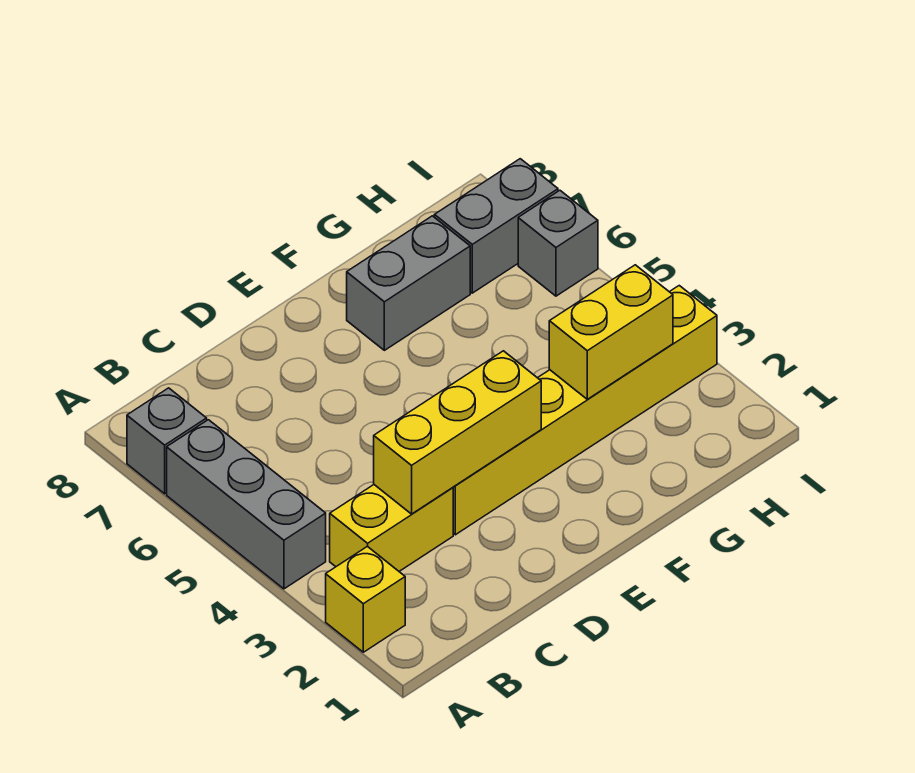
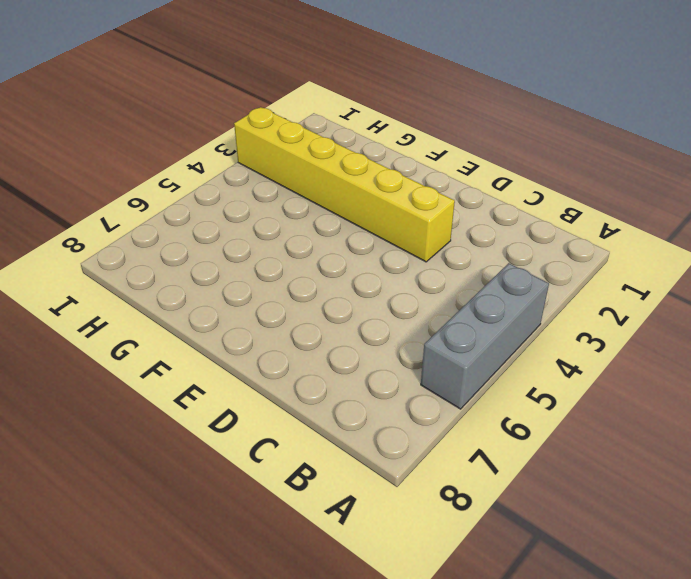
none -> yellow brick A2 level 1
none -> grey brick A7 level 1

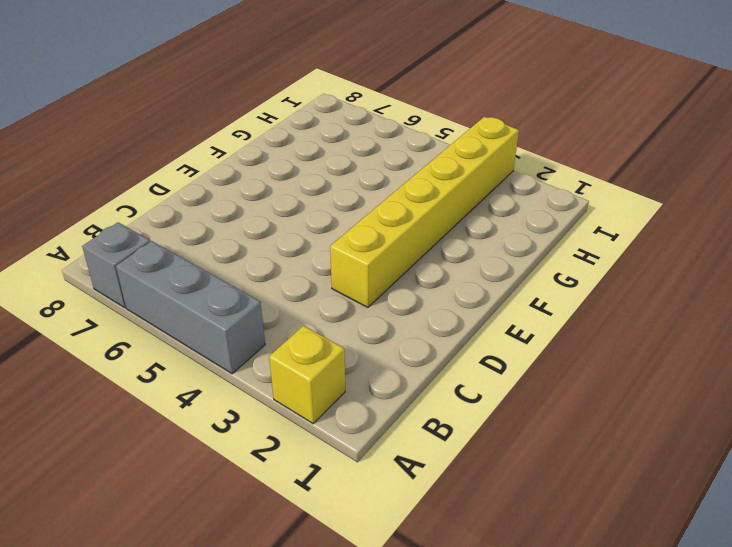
none -> yellow brick B3:C3 level 1
none -> grey brick F7:G7 level 1

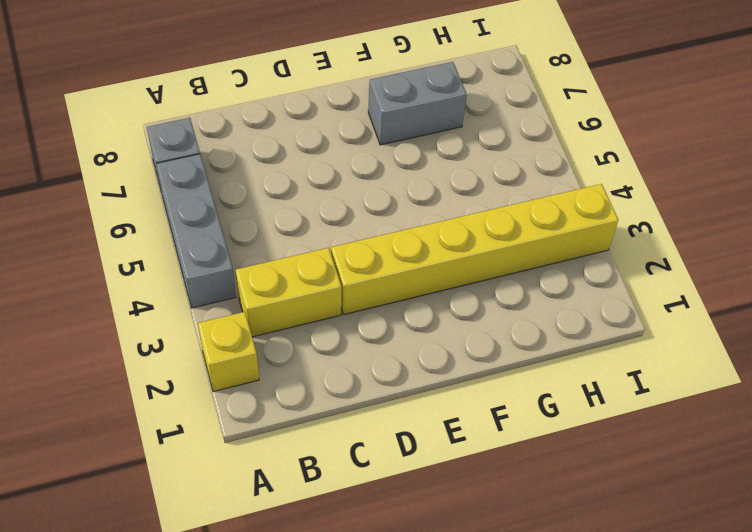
none -> grey brick H7:I7 level 1
none -> grey brick I6 level 1

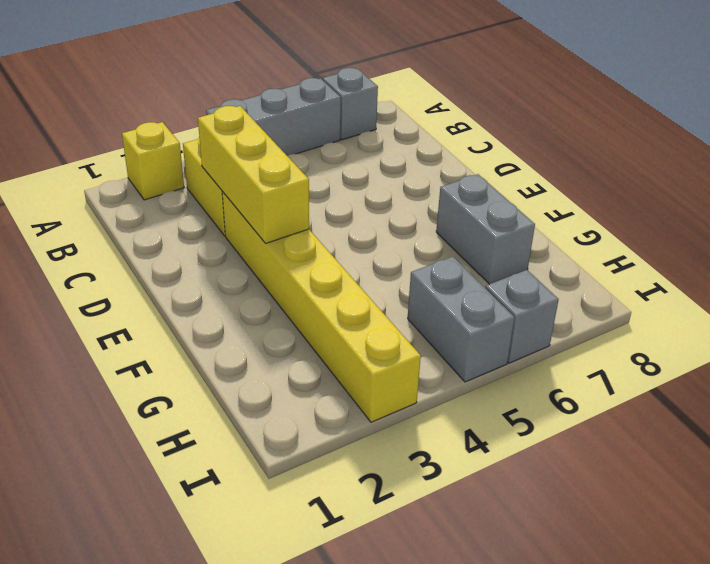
grey brick H5:I5 level 1 -> grey brick H7:I7 level 1
none -> yellow brick G3:H3 level 2

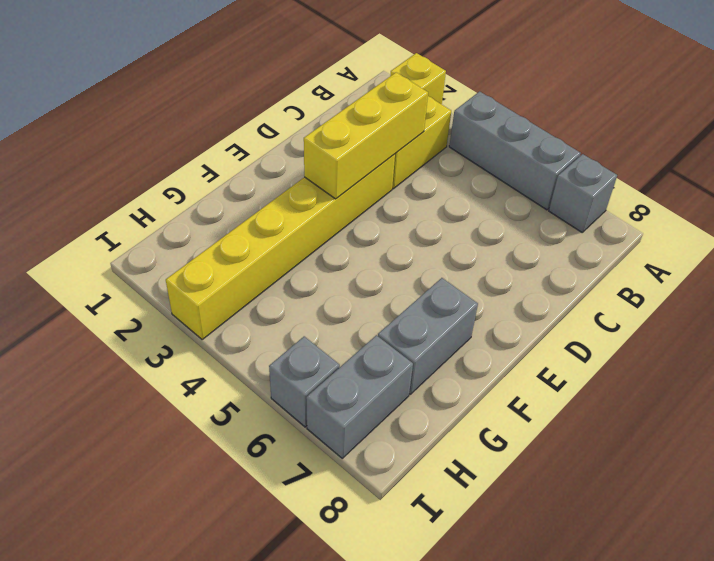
none -> yellow brick G3:H3 level 2

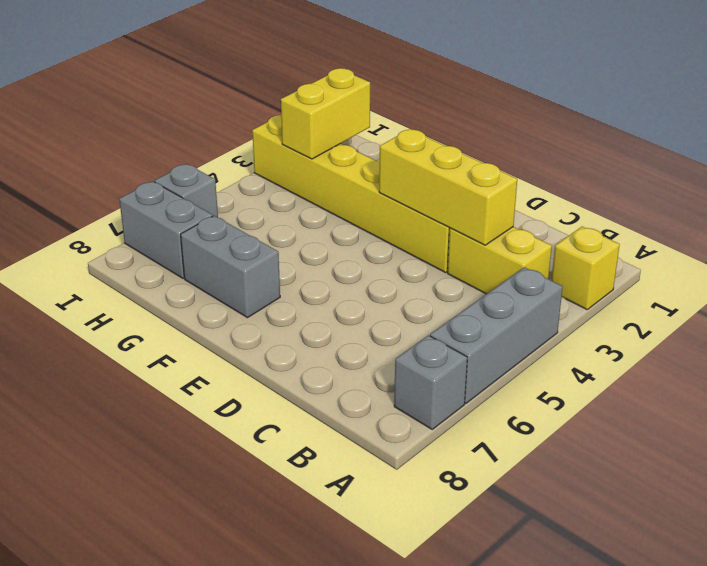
yellow brick H2:H3 level 2 -> yellow brick G3:H3 level 2

